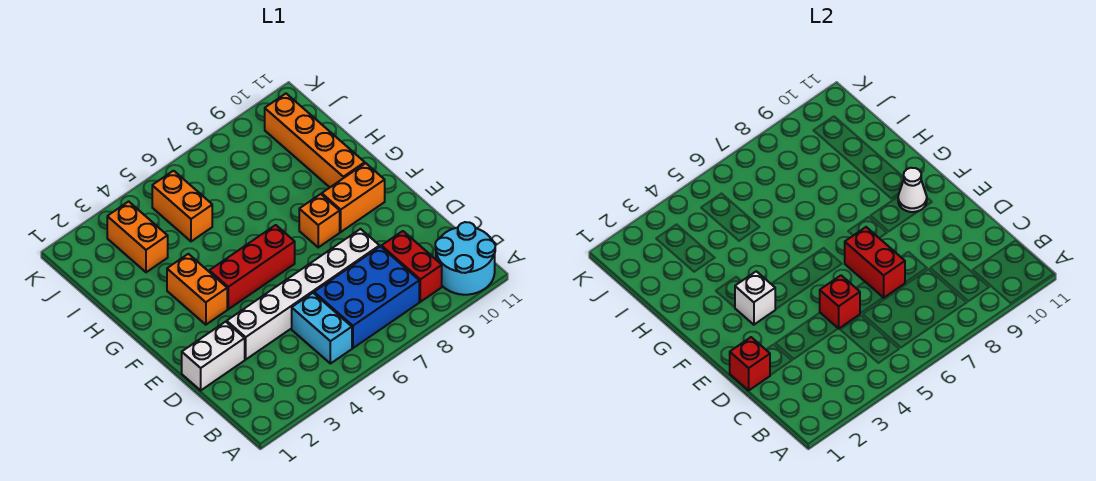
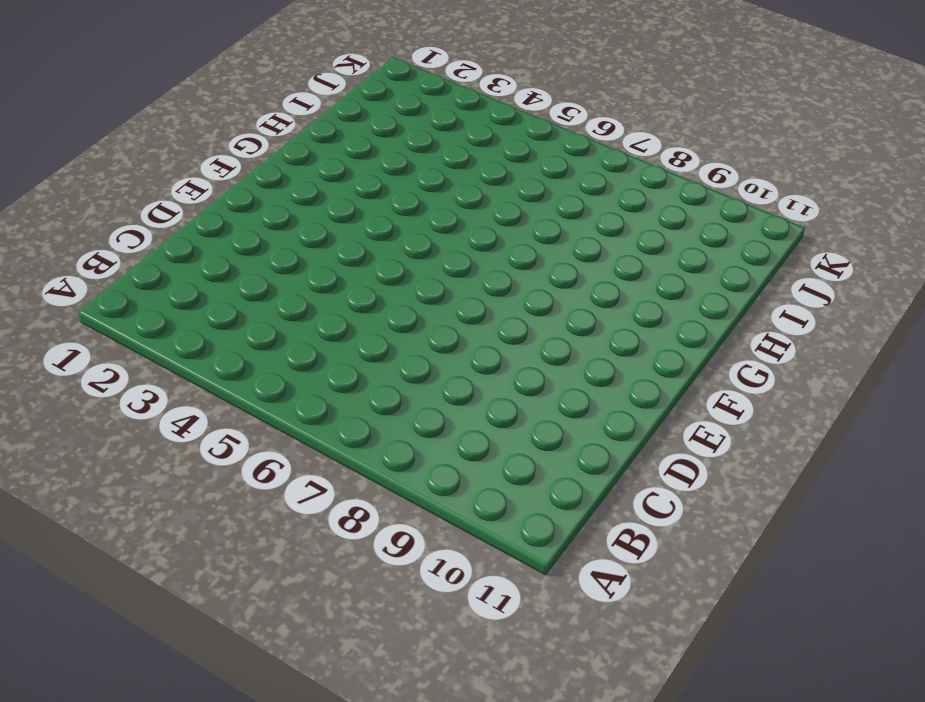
none -> cyan round brick A10:B11 level 1
none -> cyan brick B5:C5 level 1
none -> blue brick B6:C8 level 1

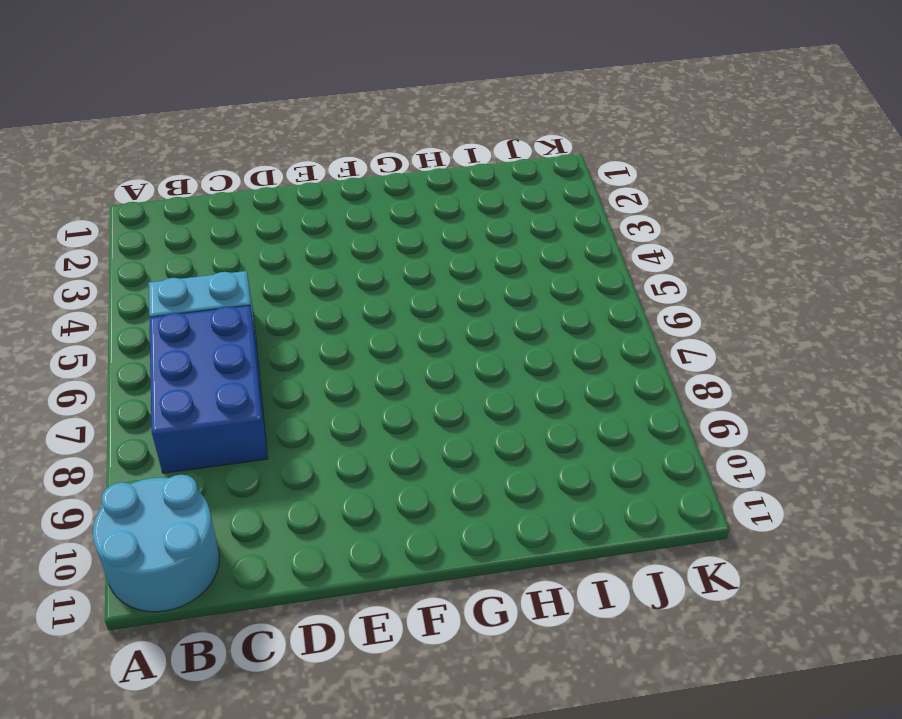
none -> red brick B9:C9 level 1
none -> white brick D1:D2 level 1
none -> white brick D3:D8 level 1

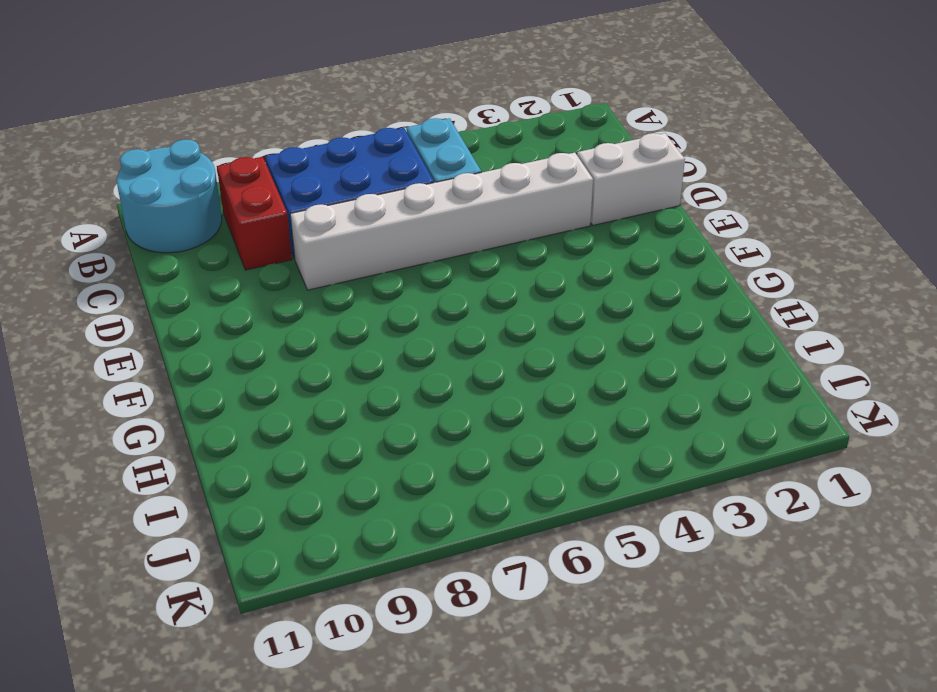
none -> orange brick F3:G3 level 1
none -> red brick F4:F6 level 1
none -> orange brick F8 level 1

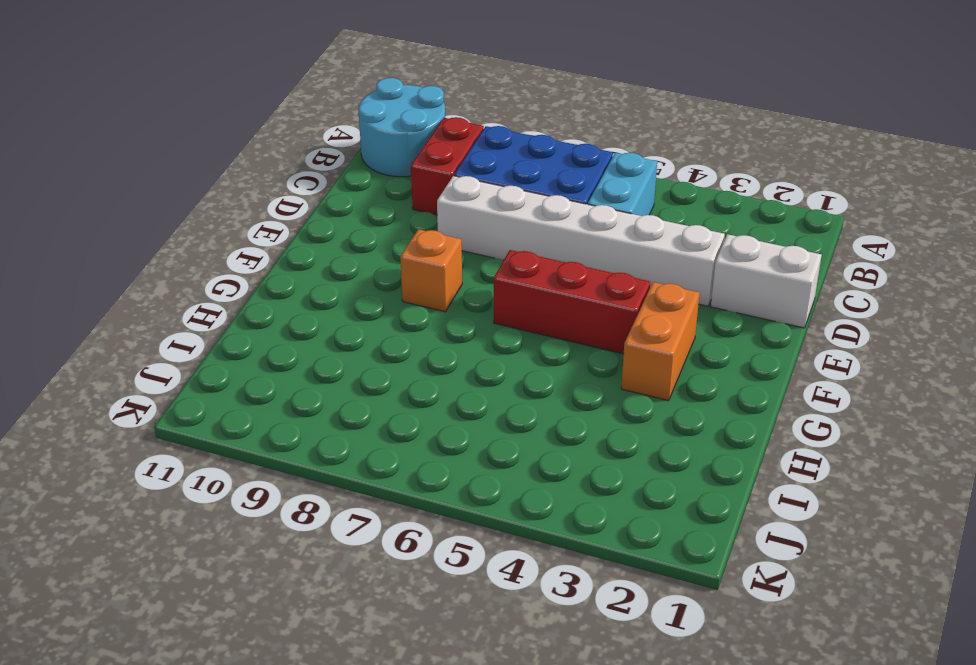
none -> orange brick F9:F10 level 1
none -> orange brick G10:J10 level 1
none -> orange brick I3:J3 level 1

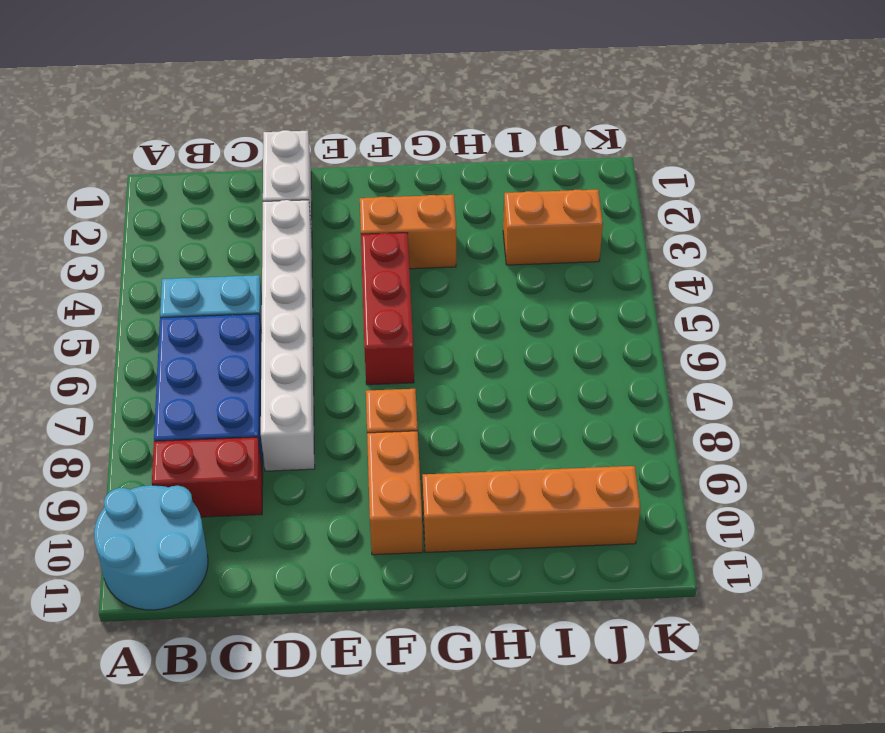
none -> orange brick I5:J5 level 1
none -> red brick D1 level 2
none -> red brick D5 level 2

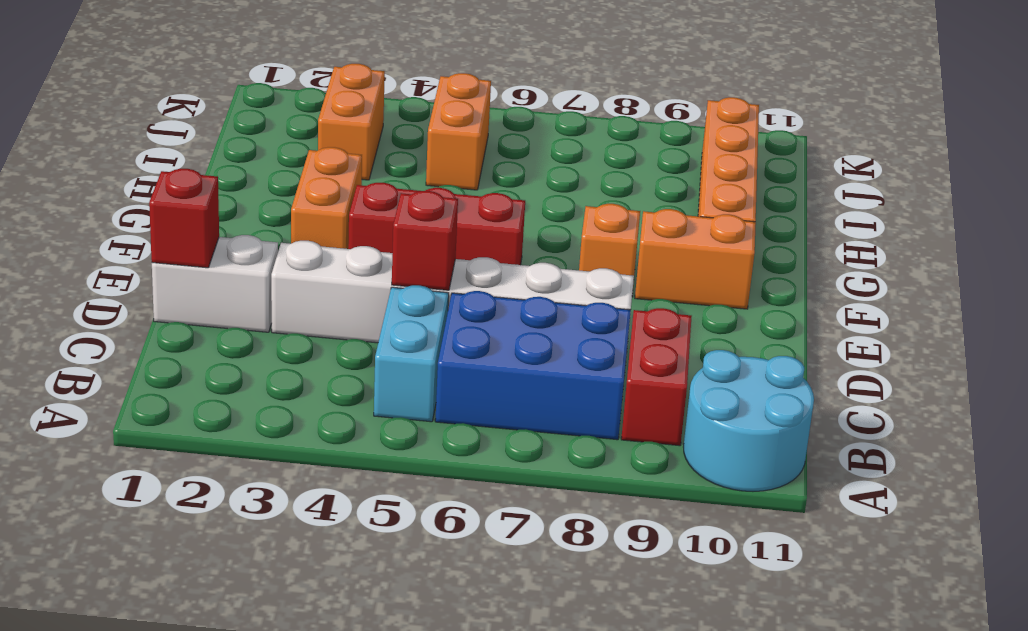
none -> red brick D7:E7 level 2
none -> white brick F3 level 2
none -> white cone F10 level 2

